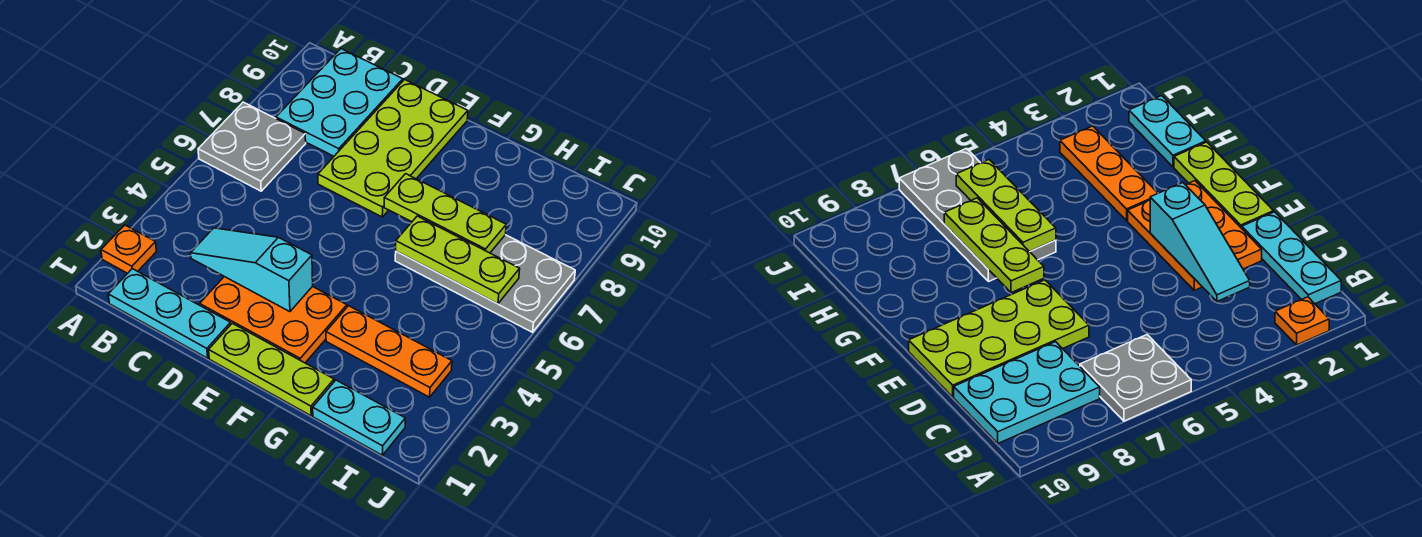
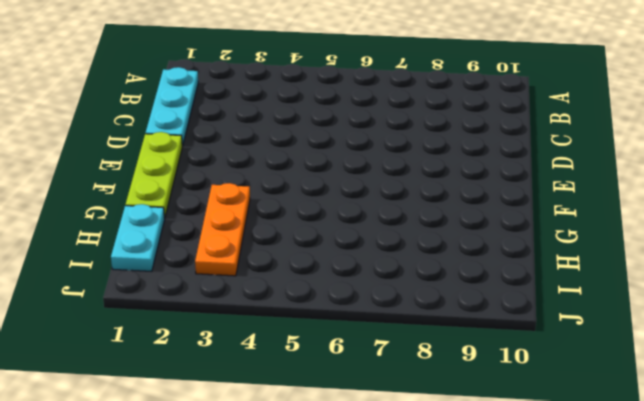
none -> orange plate A2 level 1
none -> grey plate A6:B7 level 1
none -> cyan plate B8:C10 level 1

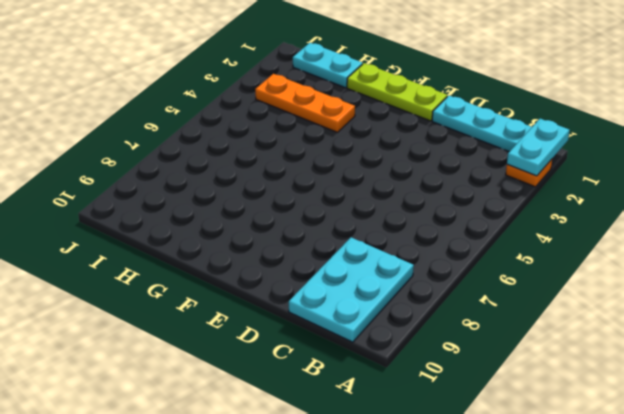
cyan plate A1:A2 level 2 -> none
none -> grey plate A6:B7 level 1
none -> orange plate D2:F3 level 1
none -> lime plate D7:E10 level 1

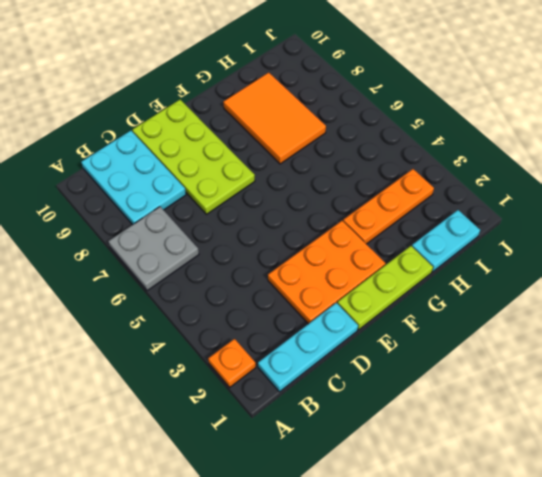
orange tile G7:H9 level 1 -> grey plate G6:J7 level 1
none -> cyan slope C3:E3 level 2 top E
none -> lime plate F7:H7 level 2
none -> lime plate G6:I6 level 2

